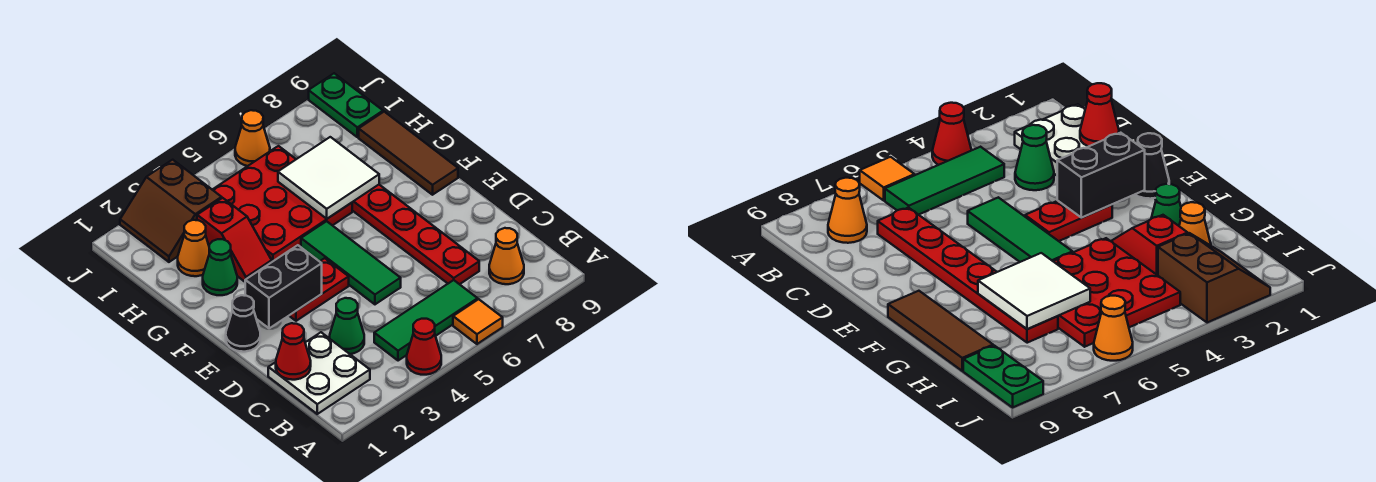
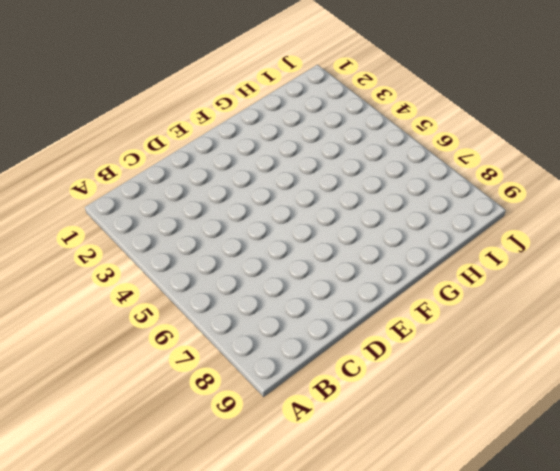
none -> red cone A4 level 1
none -> orange tile A6 level 1
none -> white plate B1:C2 level 1

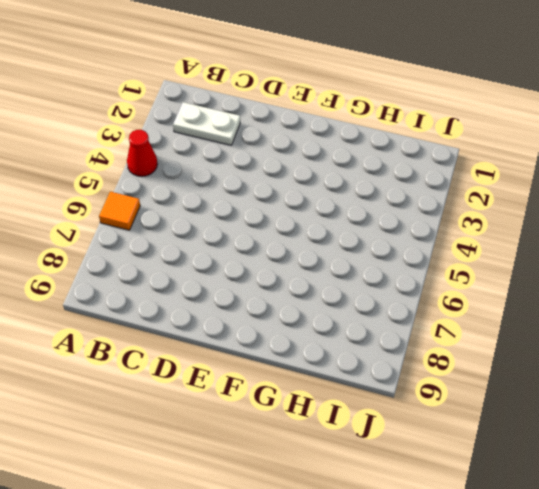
white plate B2:C2 level 1 -> white plate B1:C2 level 1
none -> green tile B4:B6 level 1
none -> orange cone B8 level 1
none -> green cone C3 level 1

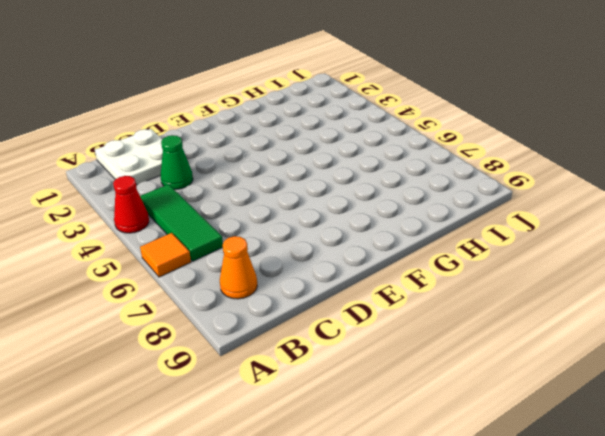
none -> red plate C7:H7 level 1
none -> green tile D5:F5 level 1
none -> black cone E1 level 1

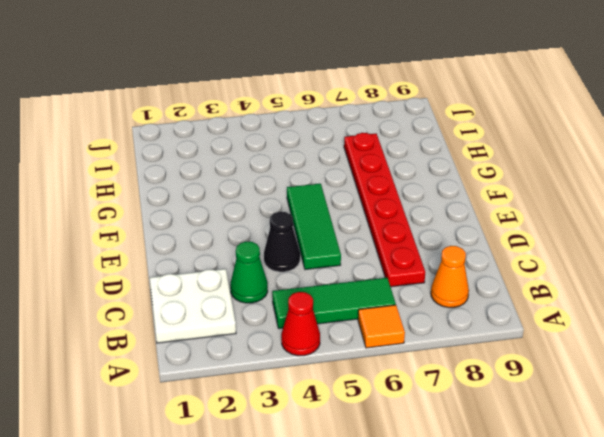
black cone D4 level 1 -> black cone E1 level 1
none -> red plate E3:E4 level 1
none -> brown tile F9:H9 level 1
none -> green cone G2 level 1

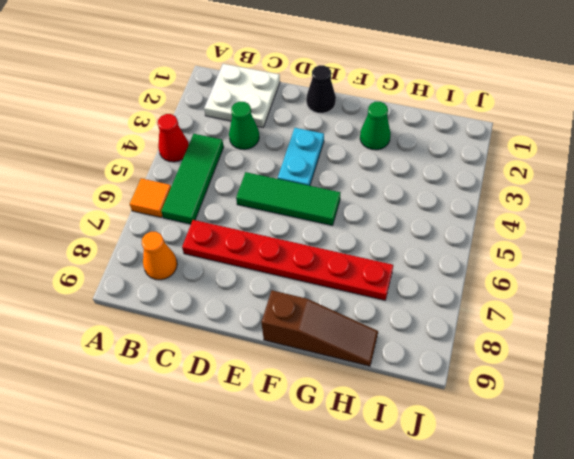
cyan plate E3:E4 level 1 -> red plate E3:E4 level 1
brown slope F9:H9 level 1 top F -> brown tile F9:H9 level 1
none -> red slope G3:H3 level 1 top H
none -> red plate G4:I6 level 1
none -> orange cone H2 level 1

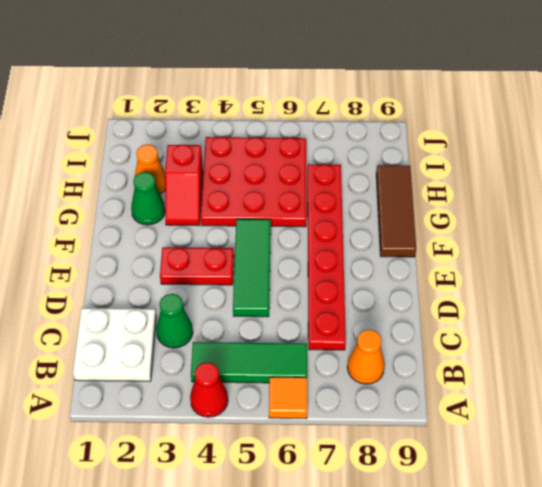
none -> black cone E1 level 1
none -> brown slope I2:J3 level 1 top 3
none -> green plate I9:J9 level 1

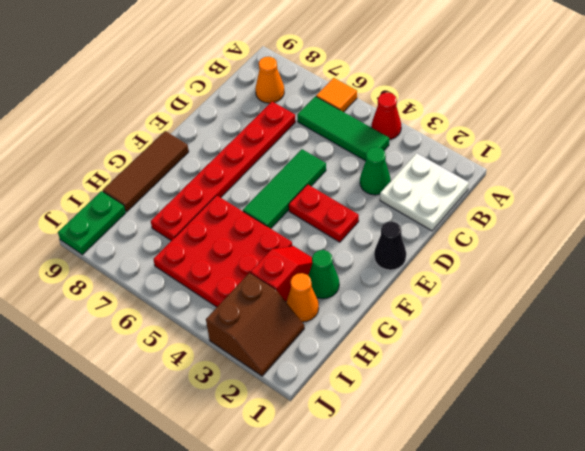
none -> orange cone J6 level 1
none -> red cone C1 level 2
none -> black brick E2:E3 level 2

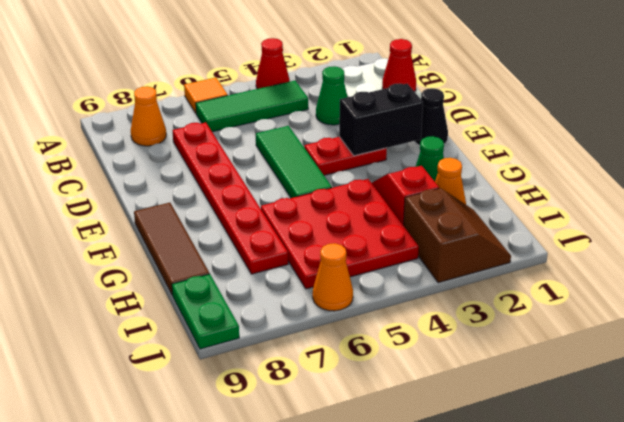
none -> white tile G6:H7 level 2

